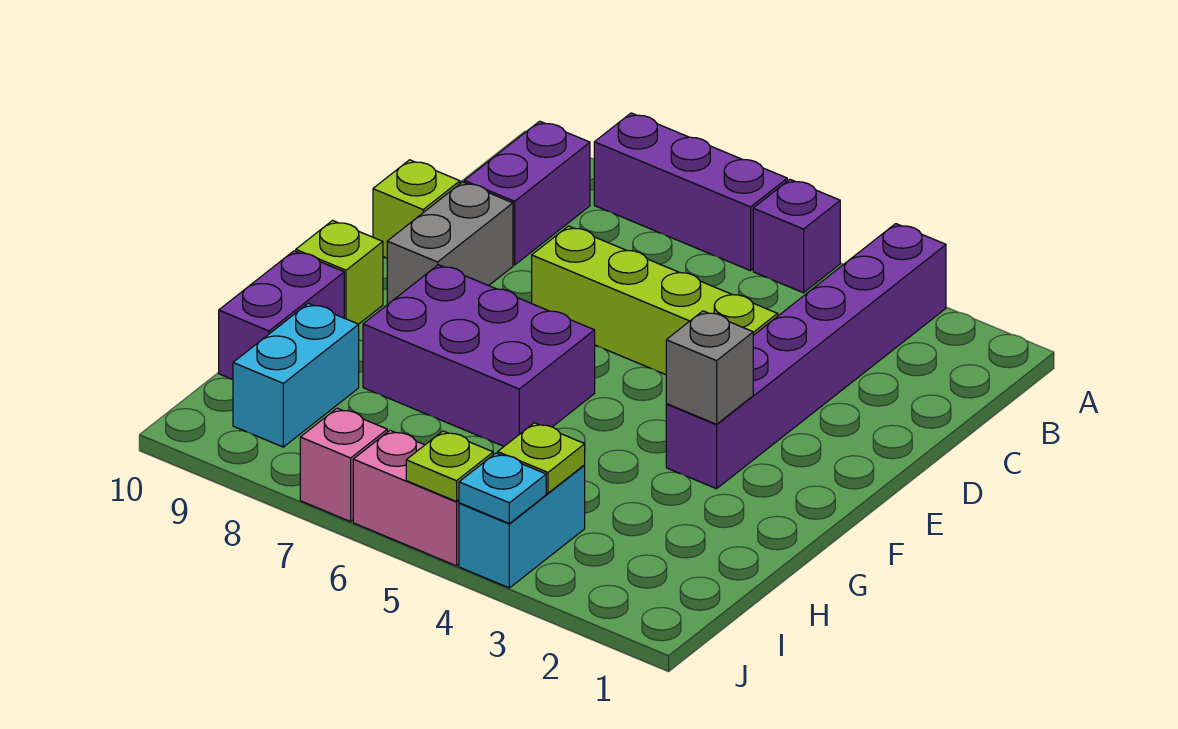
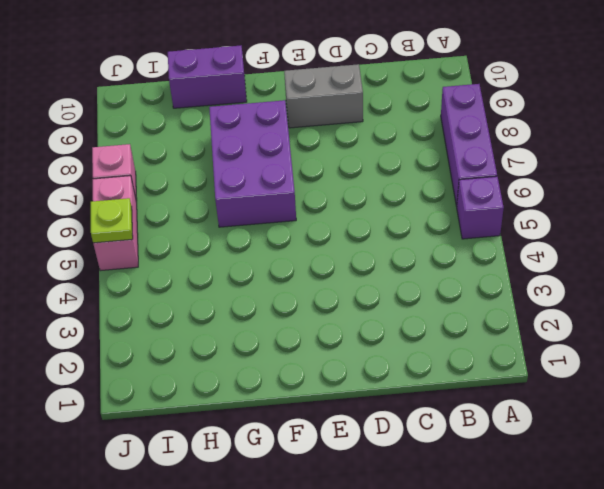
none -> purple brick A3:F3 level 1
none -> purple brick B9:C9 level 1
none -> lime brick D4:D7 level 1

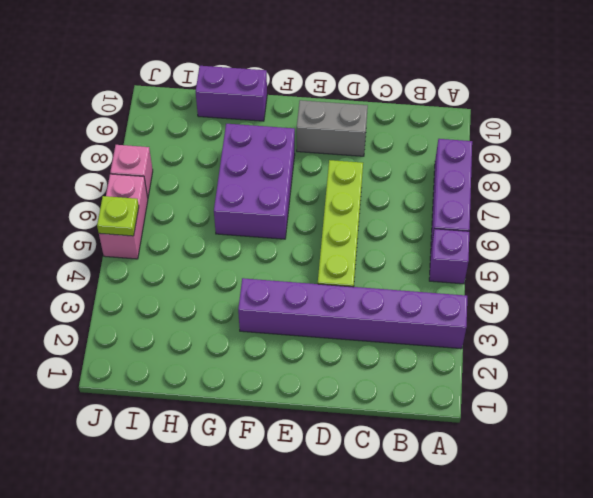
none -> purple brick B9:C9 level 1
none -> lime brick D10 level 1
none -> lime brick F10 level 1

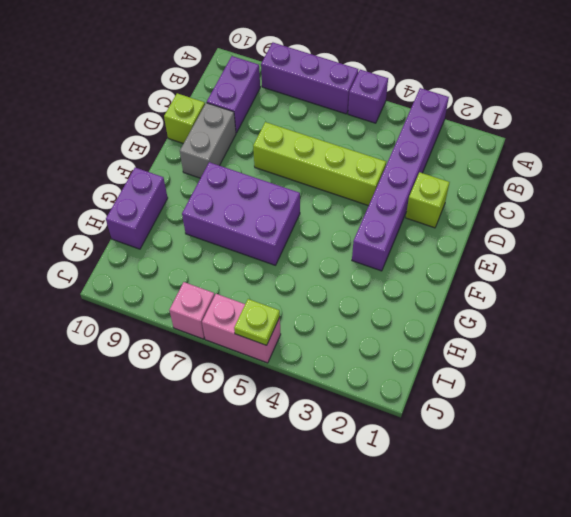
lime brick D2 level 1 -> lime brick F10 level 1
none -> cyan brick H9:I9 level 1
none -> cyan brick I4:J4 level 1
none -> grey brick F3 level 2

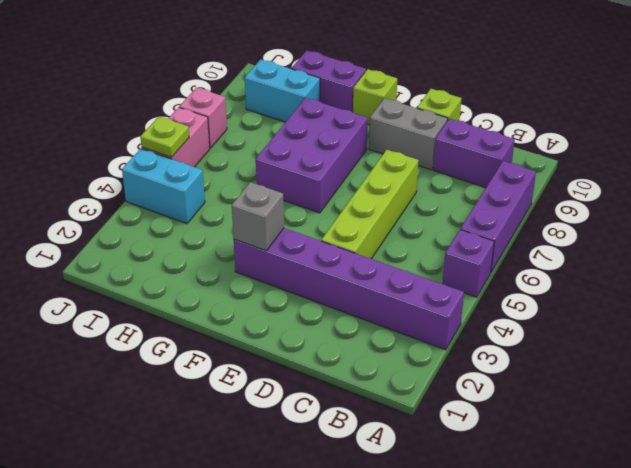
none -> lime plate I4 level 2
none -> cyan plate J4 level 2

